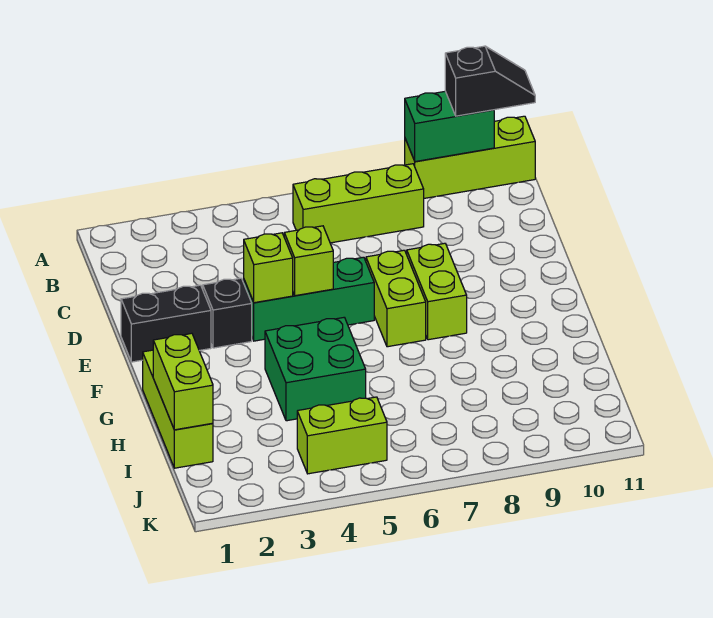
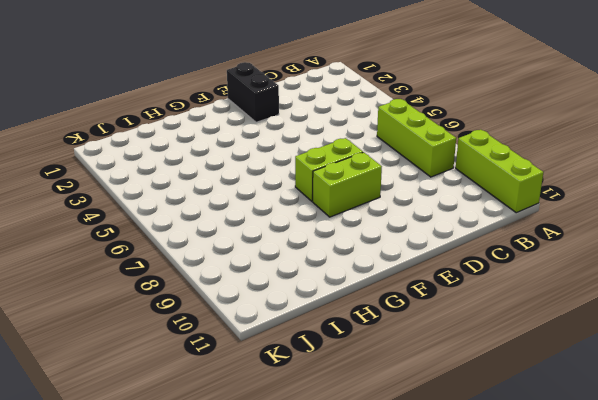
none -> black brick E3 level 1
none -> green brick E4:E6 level 1
none -> lime brick G1:I1 level 1

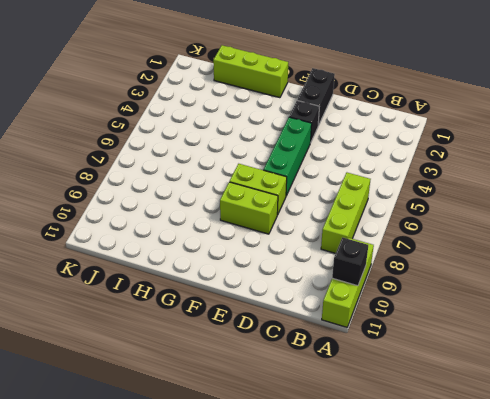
black brick A10 level 2 -> green brick A9:A10 level 2
none -> green brick G4:H5 level 1
none -> lime brick J4:J5 level 1
none -> lime brick E4 level 2

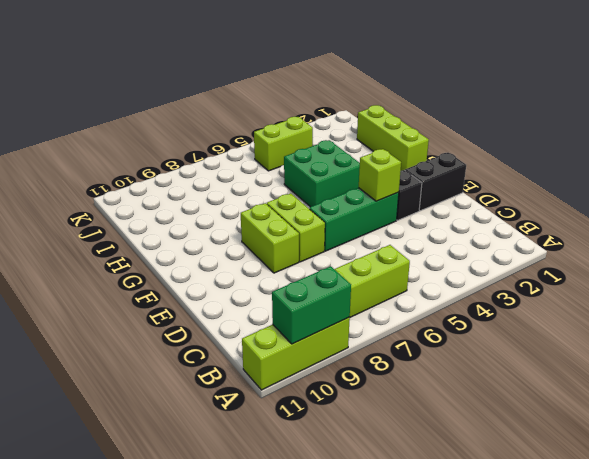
none -> lime brick E5 level 2
none -> lime brick H1:I1 level 2
none -> black slope A10:A11 level 3 top 10

